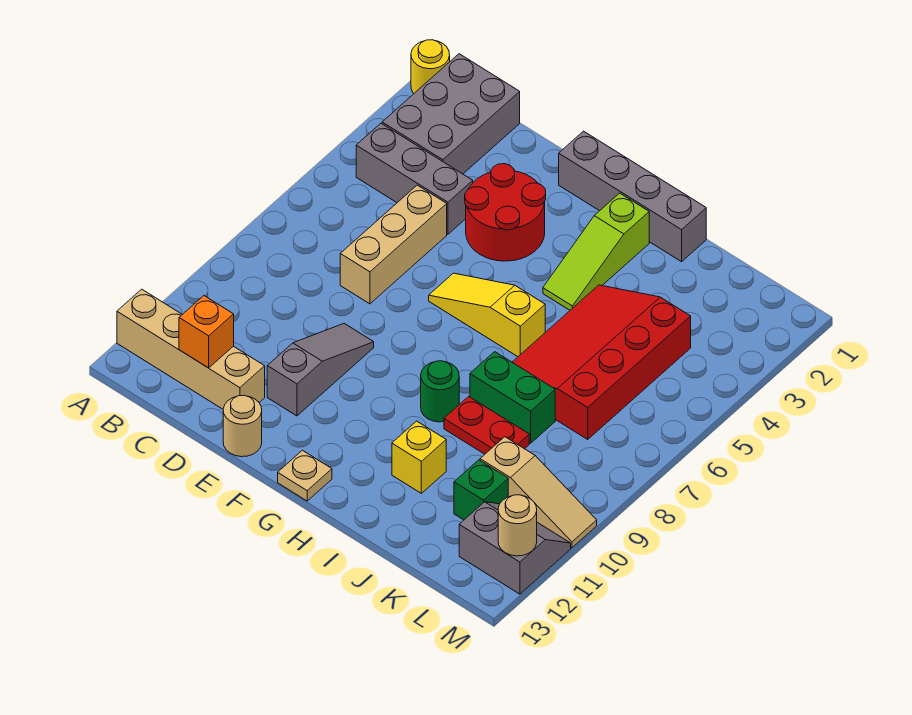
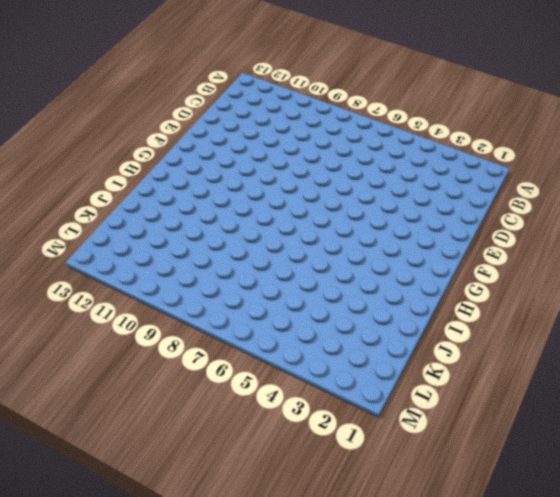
none -> yellow round brick A1 level 1
none -> tan brick A12:D12 level 1
none -> grey brick B1:C3 level 1

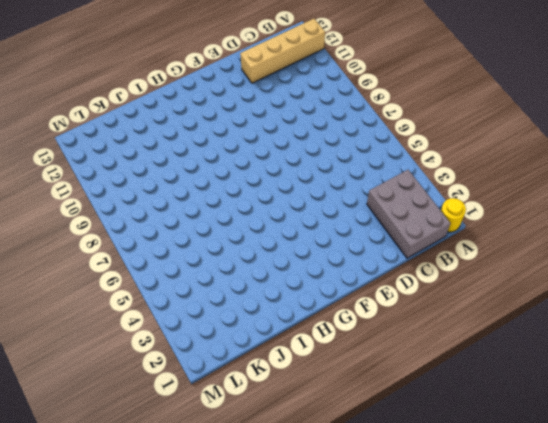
none -> grey brick B4:D4 level 1
none -> tan brick D5:D7 level 1
none -> red round brick E3:F4 level 1

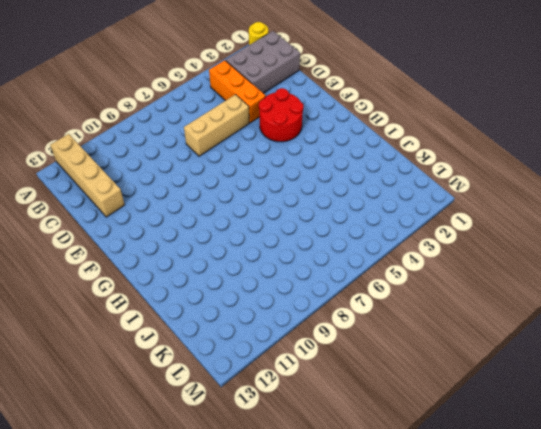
orange brick B4:D4 level 1 -> grey brick B4:D4 level 1
none -> grey slope E9:E11 level 1 top 11
none -> tan round brick E13 level 1
none -> grey brick F1:I1 level 1

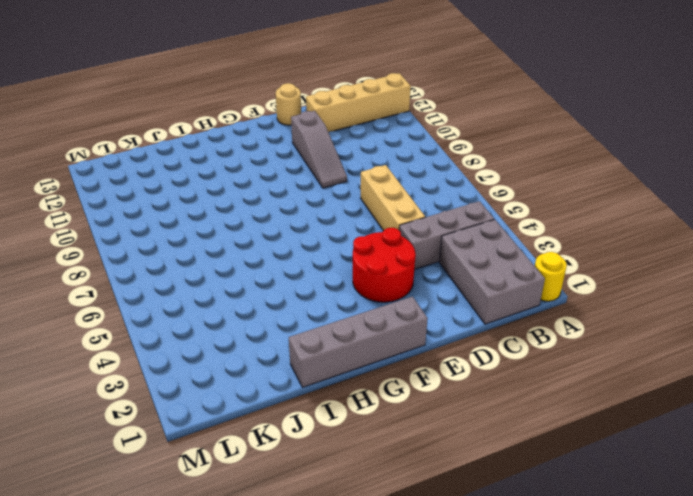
none -> yellow slope F6:H6 level 1 top H
none -> tan plate G13 level 1
none -> lime slope H2:H4 level 1 top 2

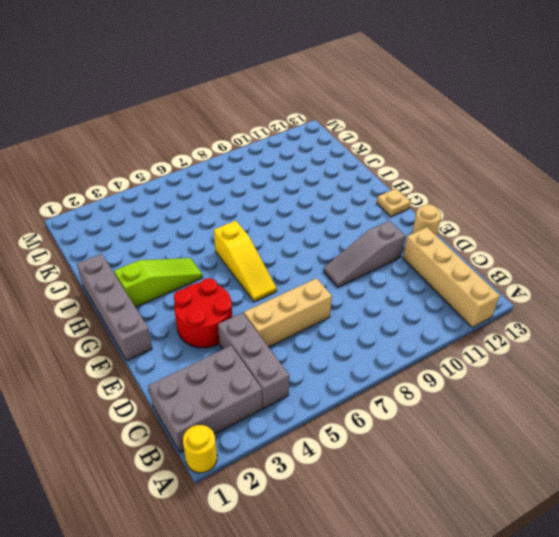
none -> green round brick H9 level 1
none -> red slope I4:K7 level 1 top K
none -> green brick I8:J8 level 1

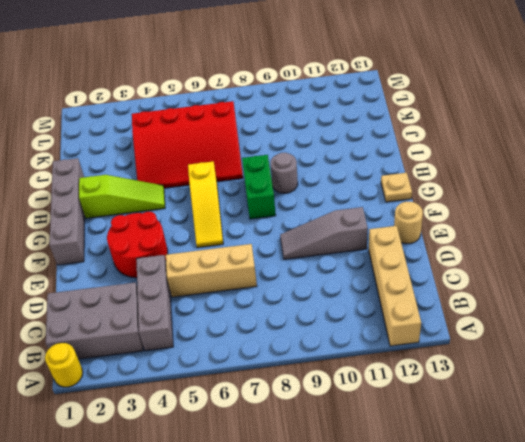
green brick G8:H8 level 1 -> green brick I8:J8 level 1
grey round brick H9 level 1 -> green round brick H9 level 1
none -> red plate I9:J9 level 1
none -> yellow brick I11 level 1
none -> tan slope K10:M10 level 1 top K

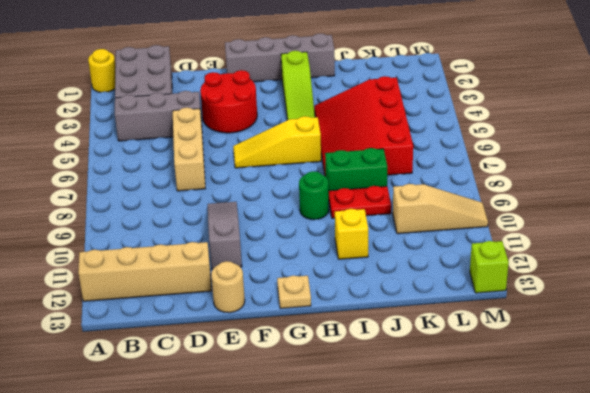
lime brick M13 level 1 -> none
none -> green brick K11 level 1
none -> grey slope L11:M12 level 1 top 12
none -> orange brick C12 level 2

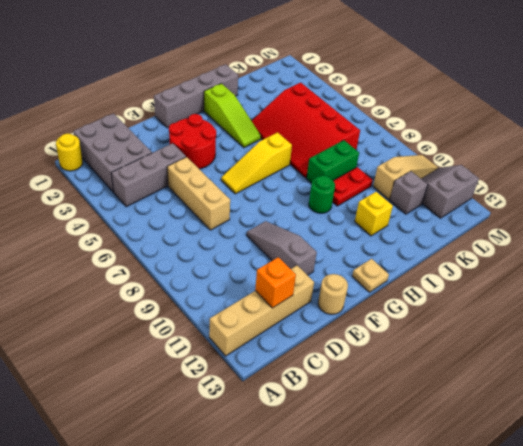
grey brick K11 level 1 -> green brick K11 level 1
none -> tan round brick M12 level 2

